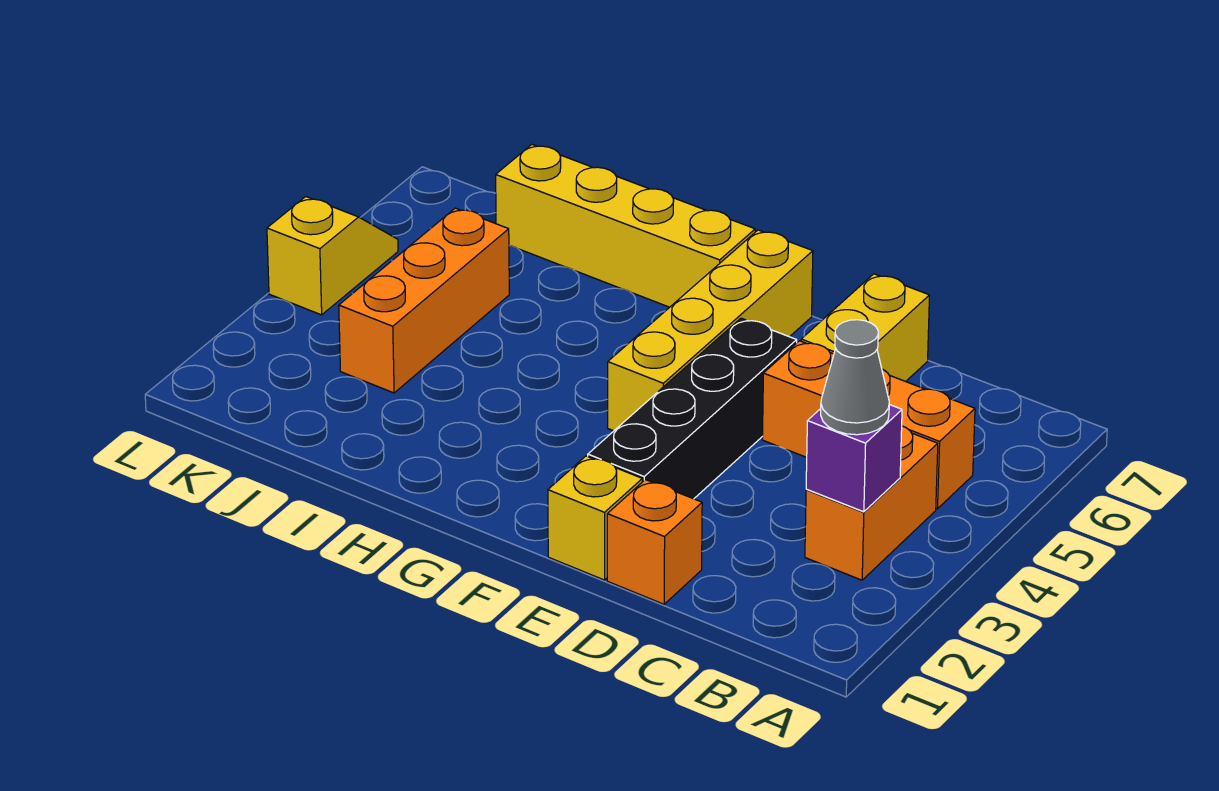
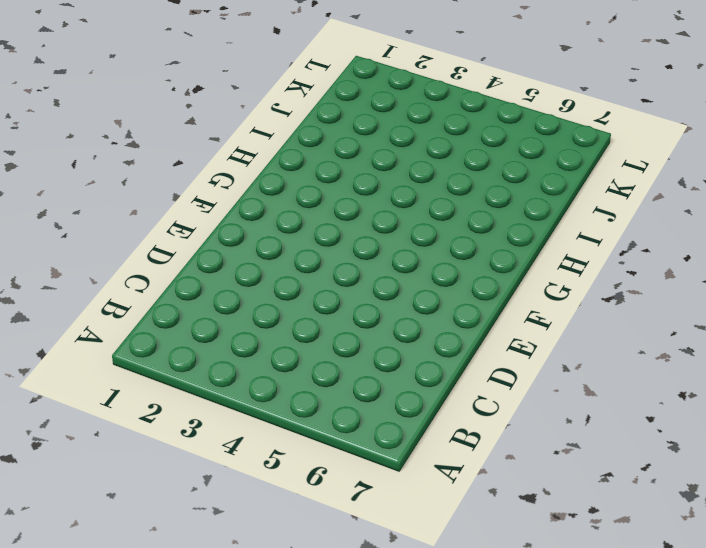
none -> orange brick B3:B4 level 1
none -> orange brick B5:D5 level 1
none -> orange brick D1 level 1

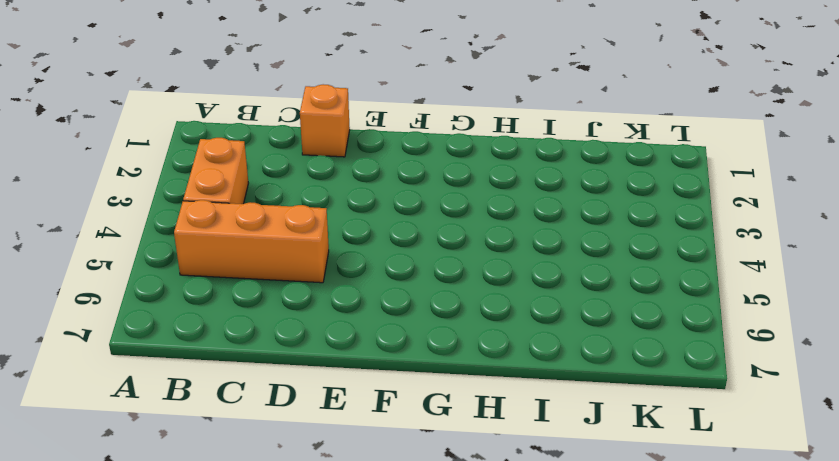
none -> yellow brick D6:D7 level 1
none -> yellow brick E1 level 1
none -> black brick E2:E5 level 1

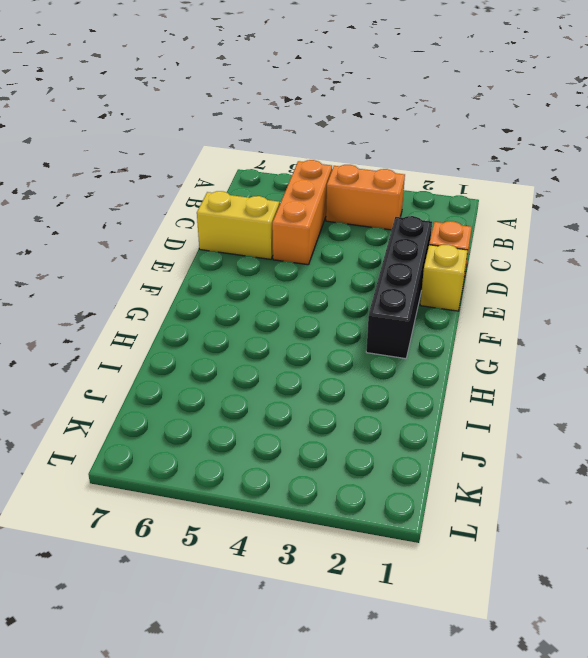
black brick D2:G2 level 1 -> black brick E2:E5 level 1
none -> yellow brick F4:F7 level 1
none -> yellow brick G7:J7 level 1
none -> orange brick J3:J5 level 1

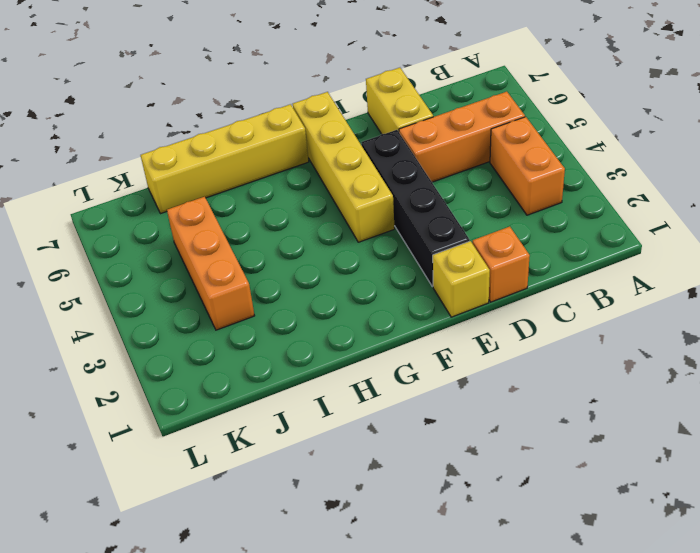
none -> yellow slope L4:L5 level 1 top 4
none -> purple brick B3 level 2
none -> grey cone B3 level 3

